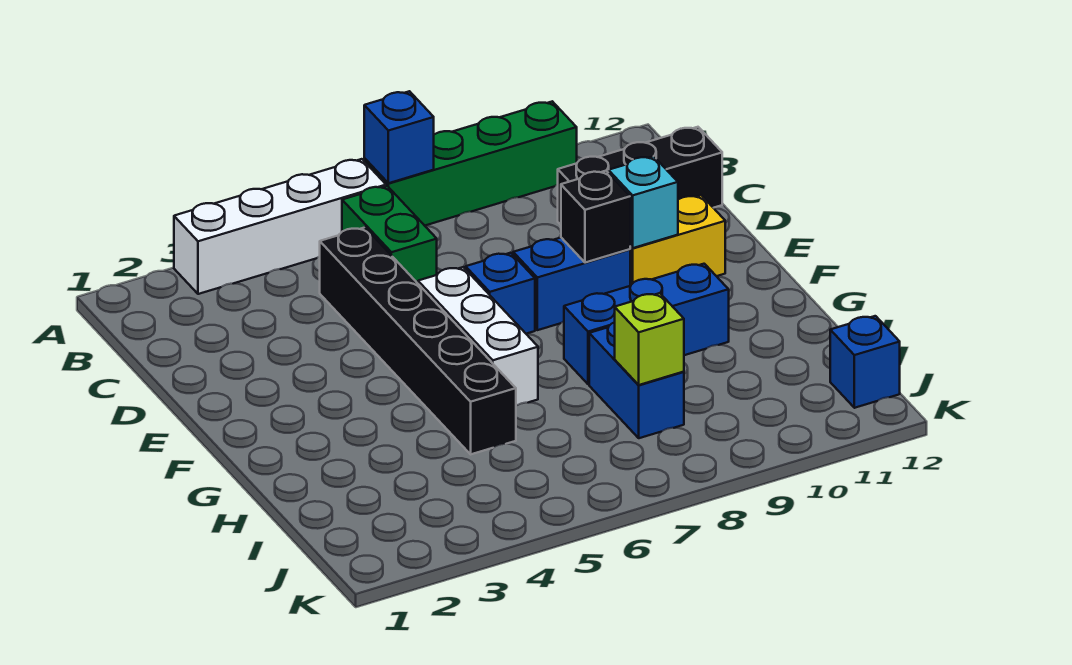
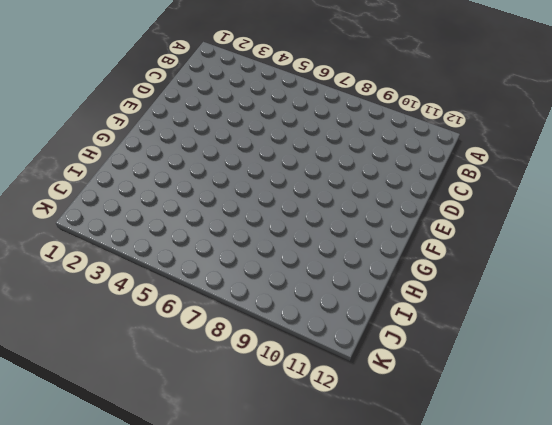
none -> white brick A3:A6 level 1
none -> green brick A7:A10 level 1
none -> green brick B6:C6 level 1

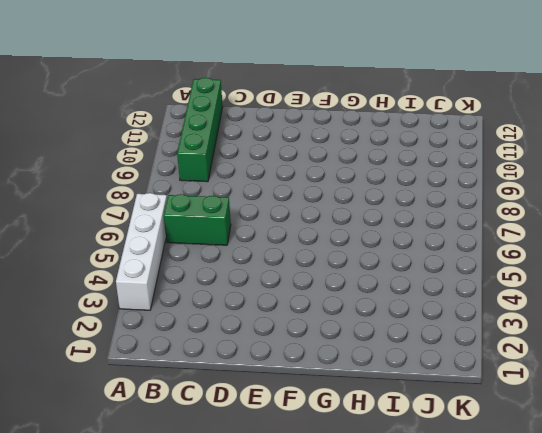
green brick B9:B12 level 1 -> green brick A7:A10 level 1
none -> black brick C5:H5 level 1
none -> black brick C10:C12 level 1
none -> white brick E6:G6 level 1

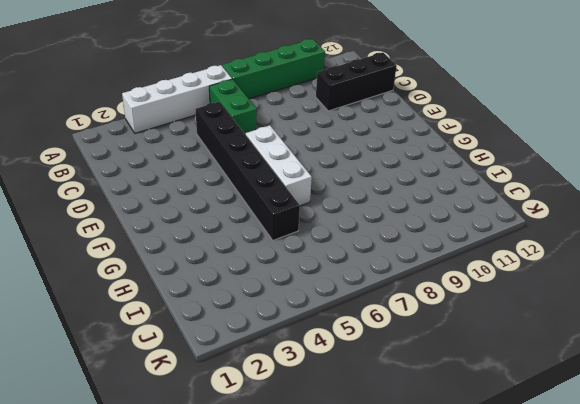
none -> blue brick E7 level 1
none -> blue brick E8:E9 level 1
none -> yellow brick E10:E11 level 1

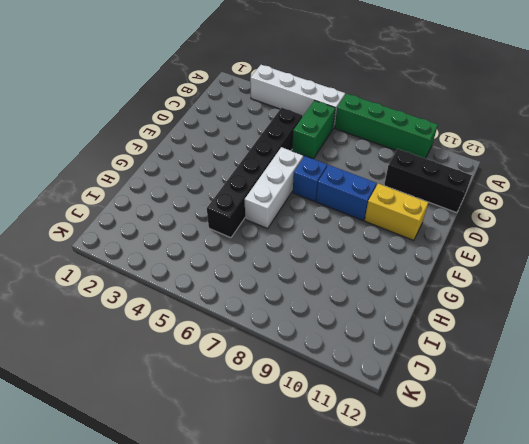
none -> blue brick G8:G10 level 1
none -> blue brick H8:I8 level 1
none -> blue brick J12 level 1

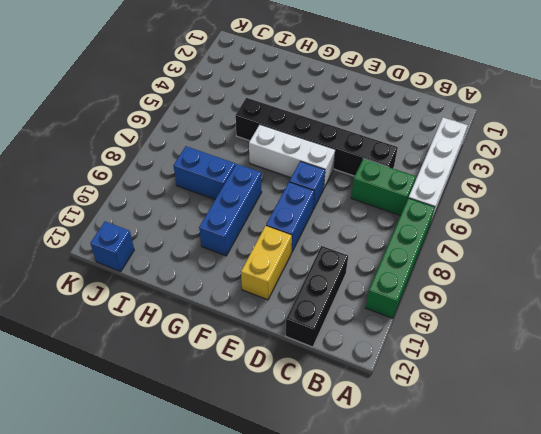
none -> blue brick A7 level 2
none -> black brick E9 level 2
none -> cyan brick E10 level 2

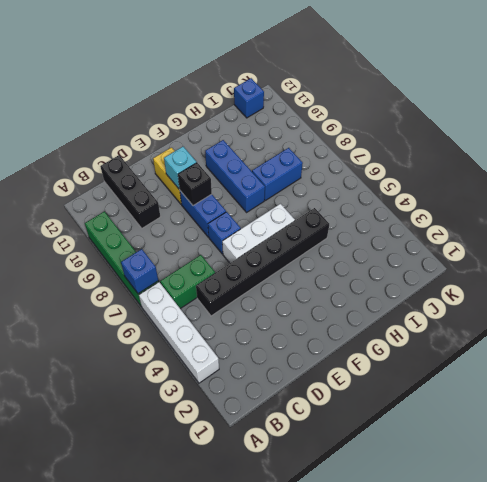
none -> lime brick I8 level 2

